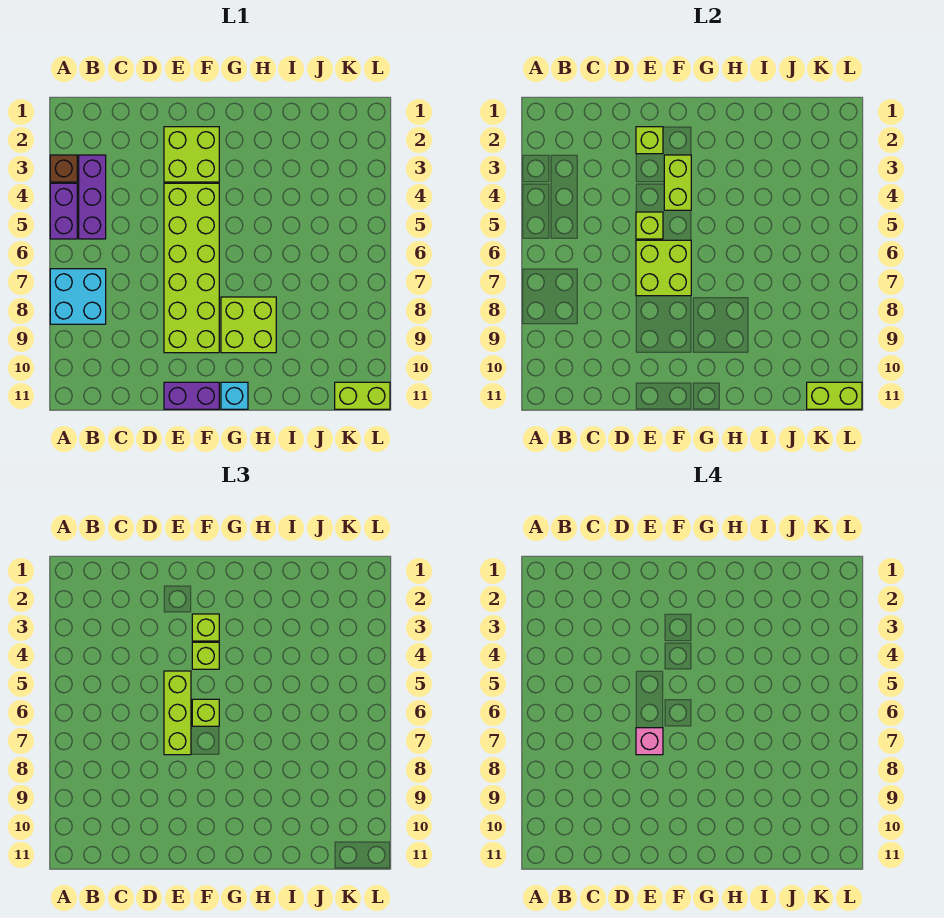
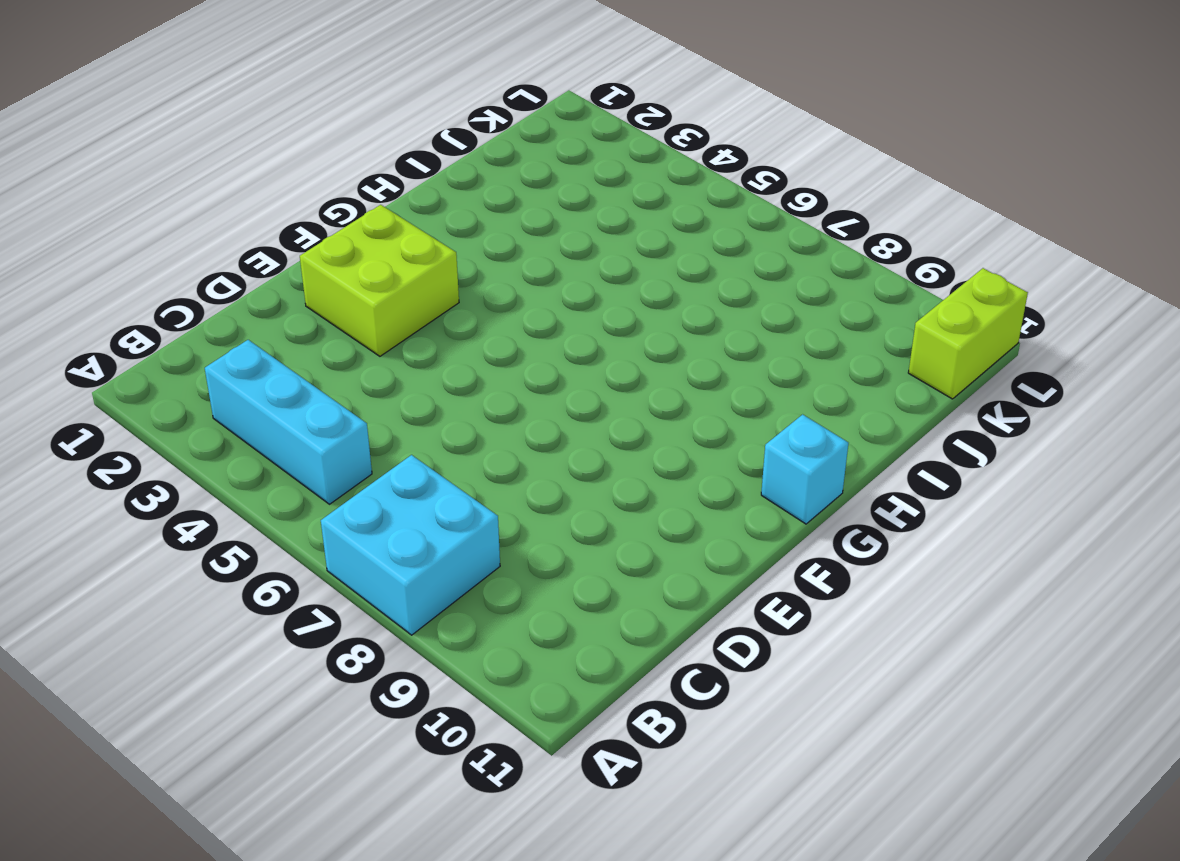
cyan brick B3:B5 level 1 -> purple brick B3:B5 level 1
none -> brown brick A3 level 1
none -> purple brick A4:A5 level 1
none -> lime brick E4:F9 level 1

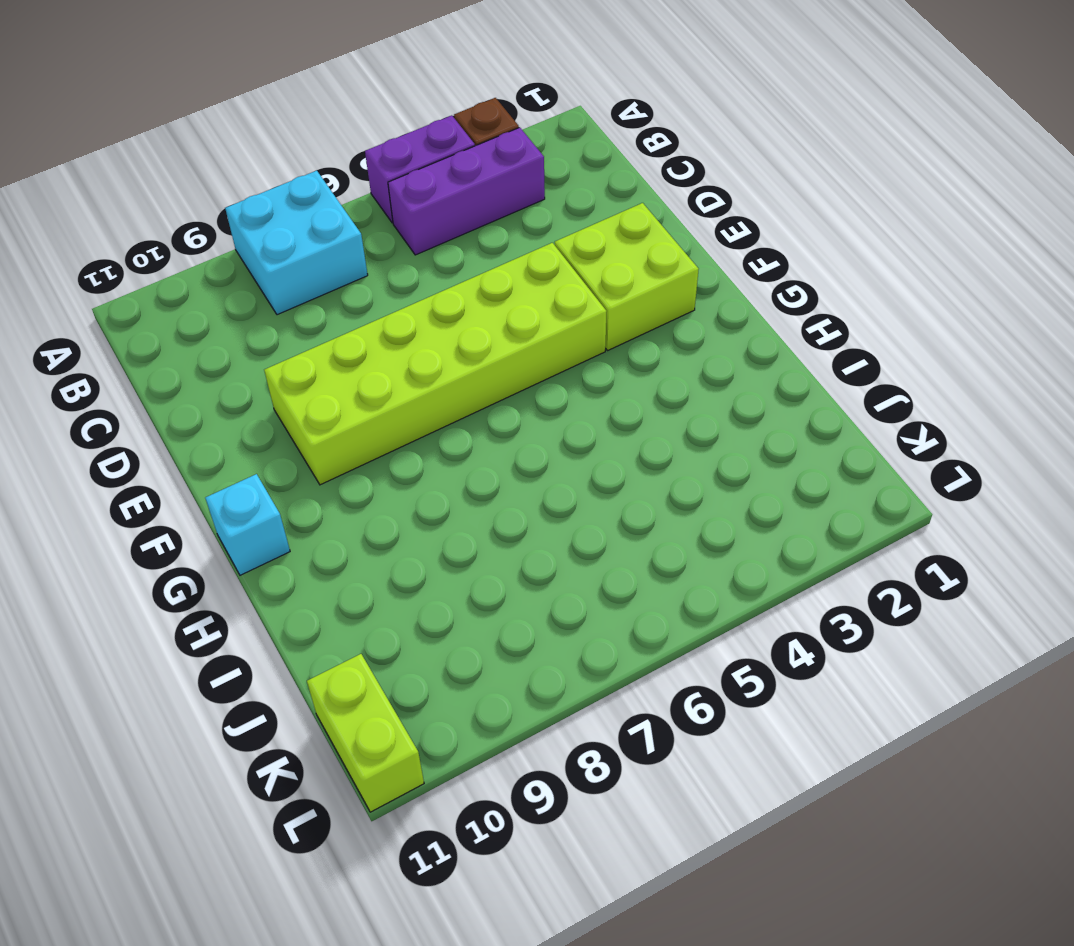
none -> purple brick E11:F11 level 1
none -> lime brick G8:H9 level 1
none -> lime brick E2 level 2

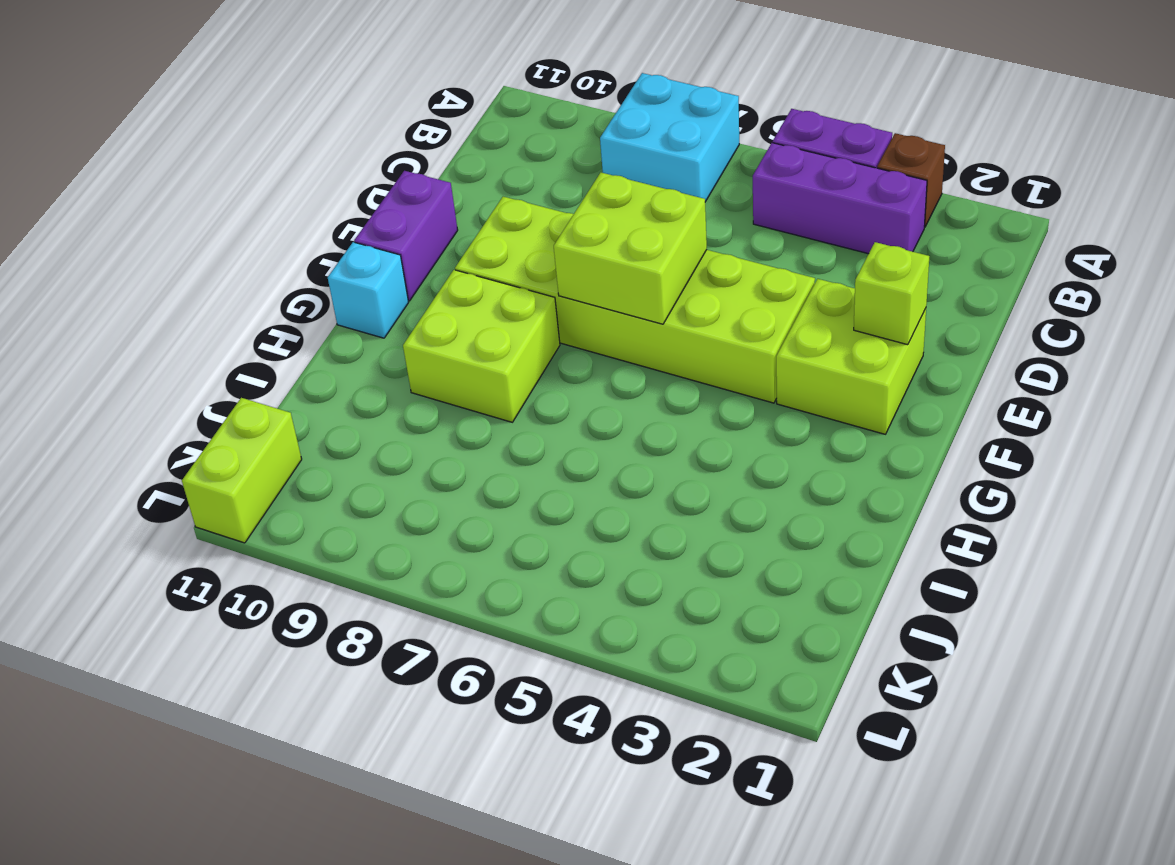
none -> lime brick E5 level 2
none -> lime brick F3:F4 level 2
none -> lime brick K11:L11 level 2

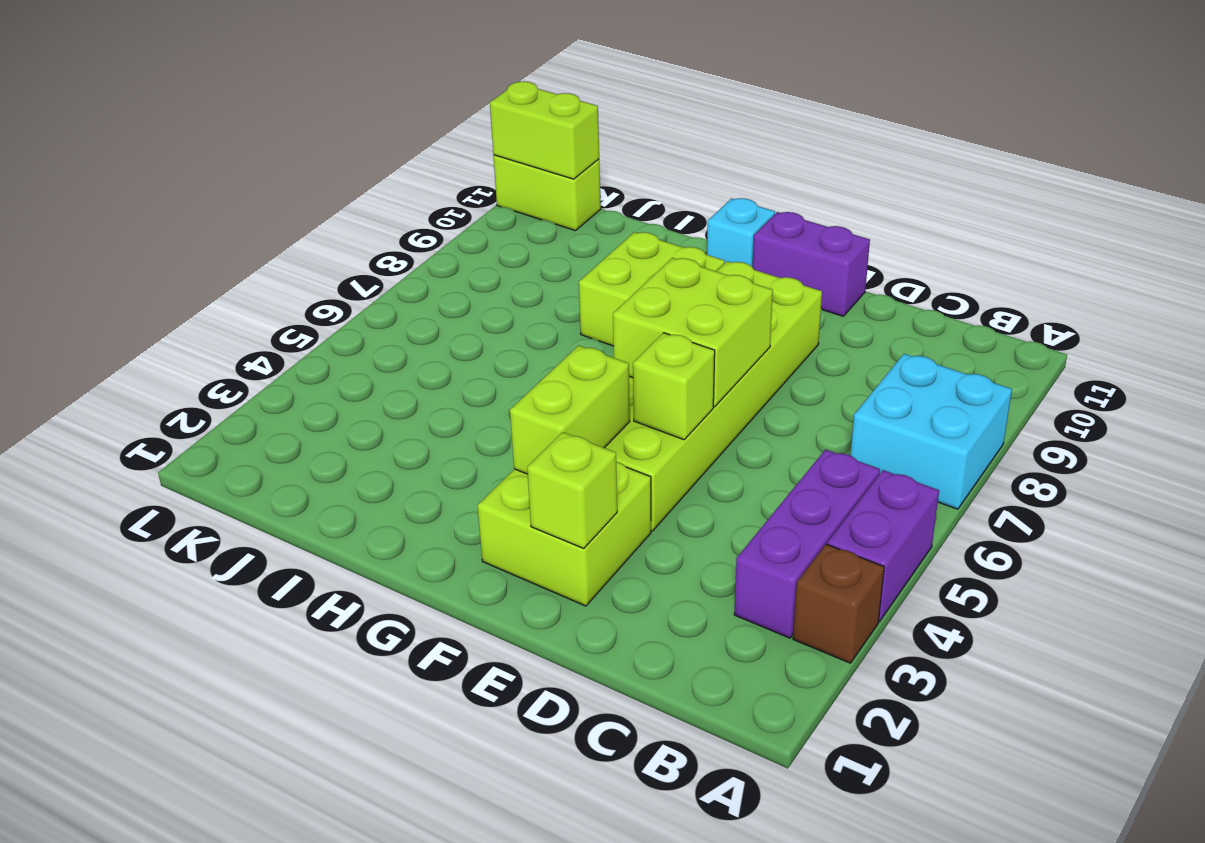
none -> lime brick E5:E7 level 3
none -> lime brick F3 level 3
none -> lime brick F4 level 3

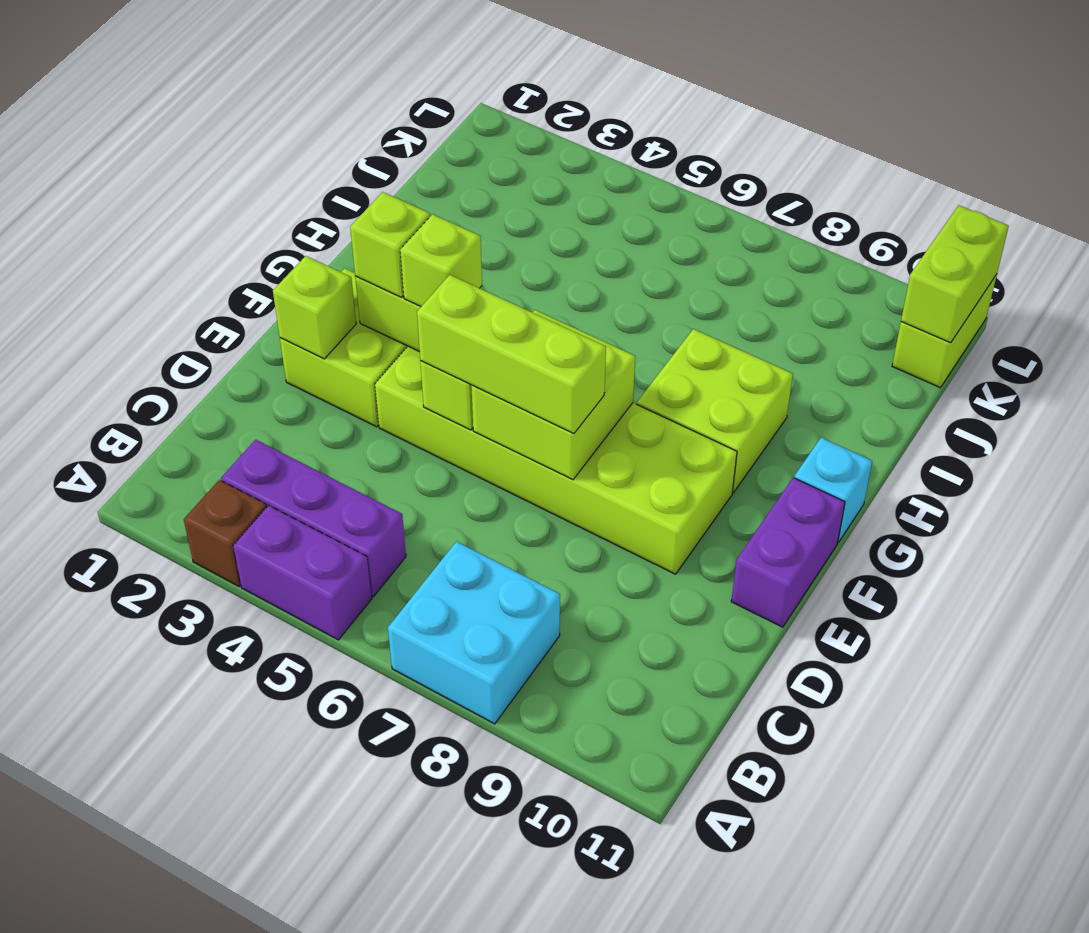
none -> lime brick F6 level 3
none -> pink brick E7 level 4

